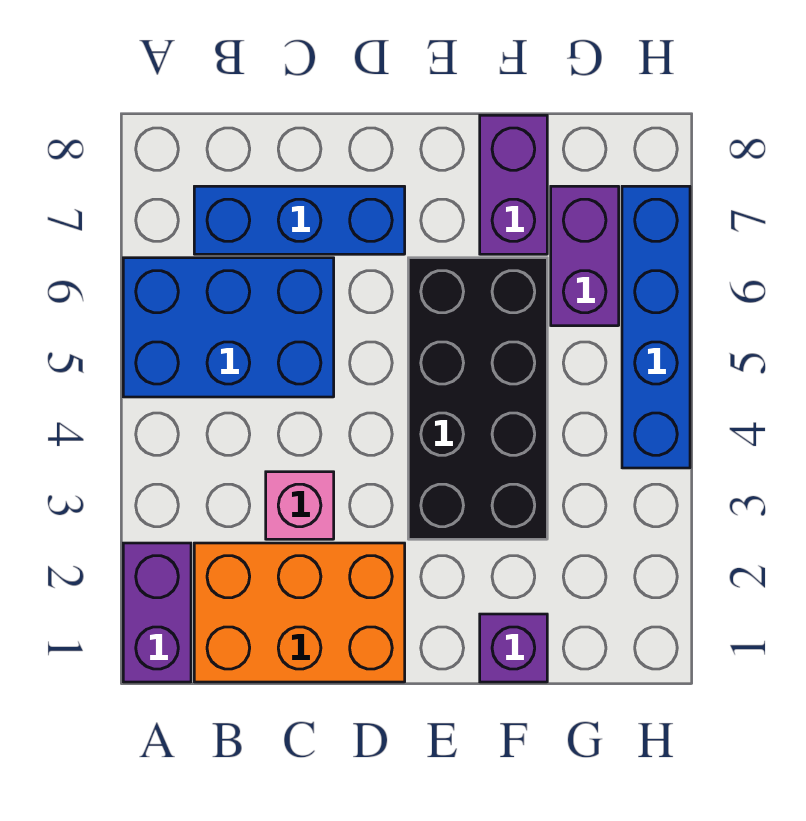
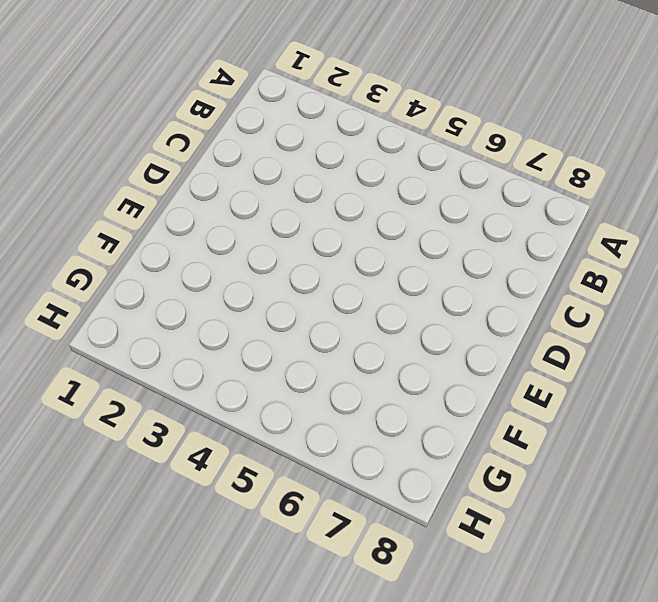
none -> purple brick A1:A2 level 1
none -> blue brick A5:C6 level 1

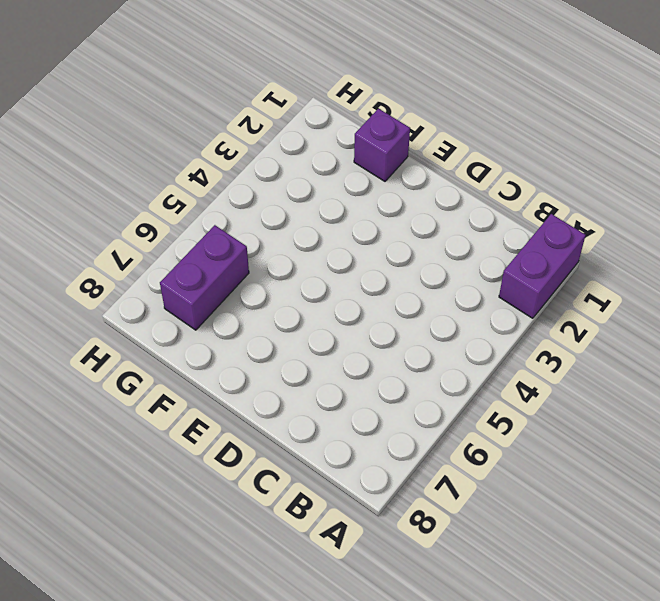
none -> blue brick A5:C6 level 1
none -> orange brick B1:D2 level 1

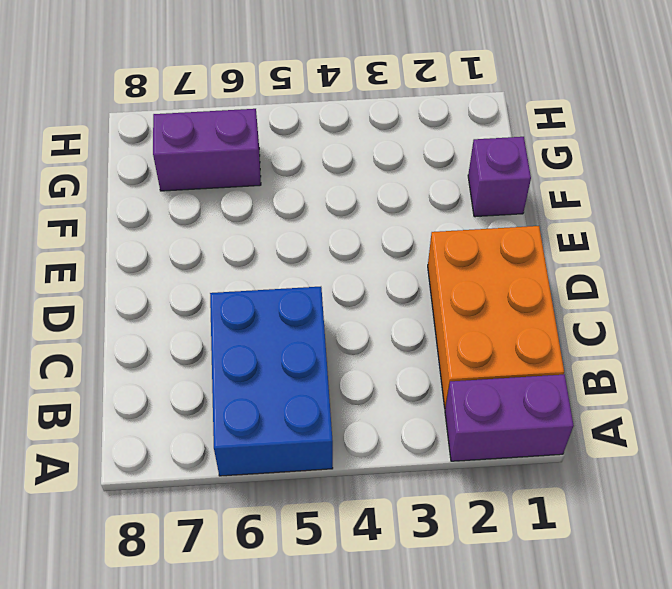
none -> blue brick B7:D7 level 1
none -> pink brick C3 level 1

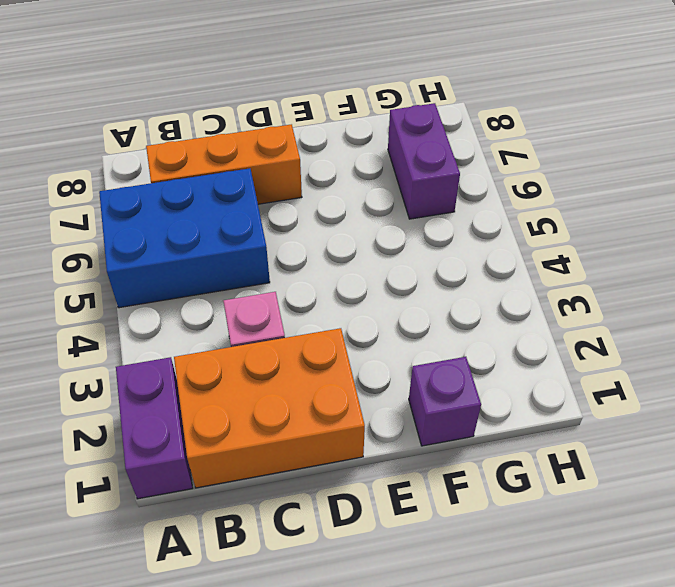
orange brick B7:D7 level 1 -> blue brick B7:D7 level 1
none -> black brick E3:F6 level 1
none -> purple brick F7:F8 level 1

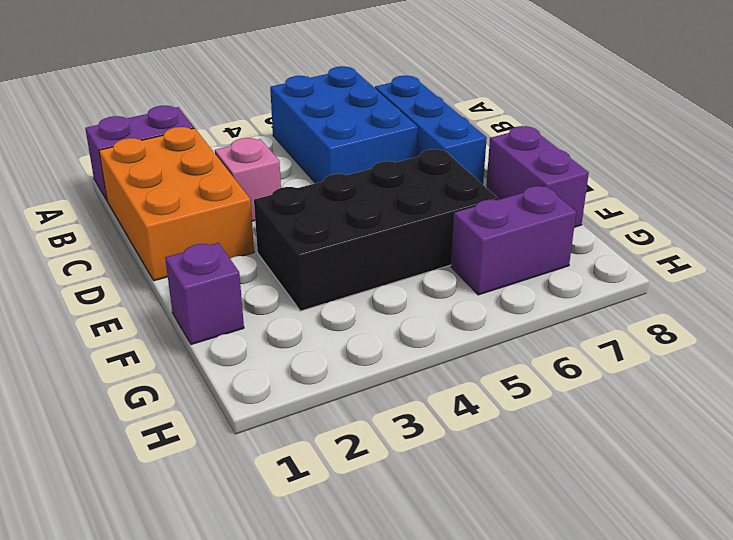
purple brick E8:F8 level 1 -> purple brick F7:F8 level 1
none -> blue brick H4:H7 level 1

